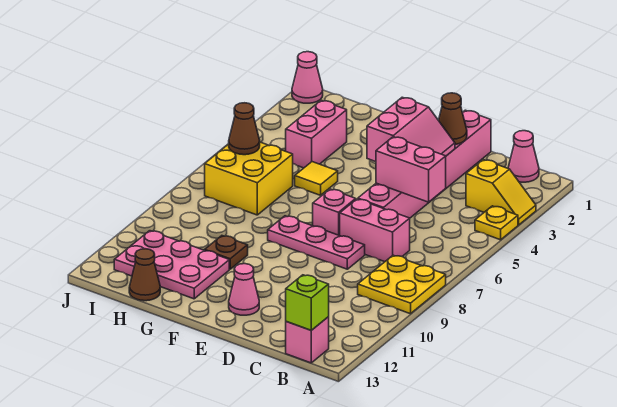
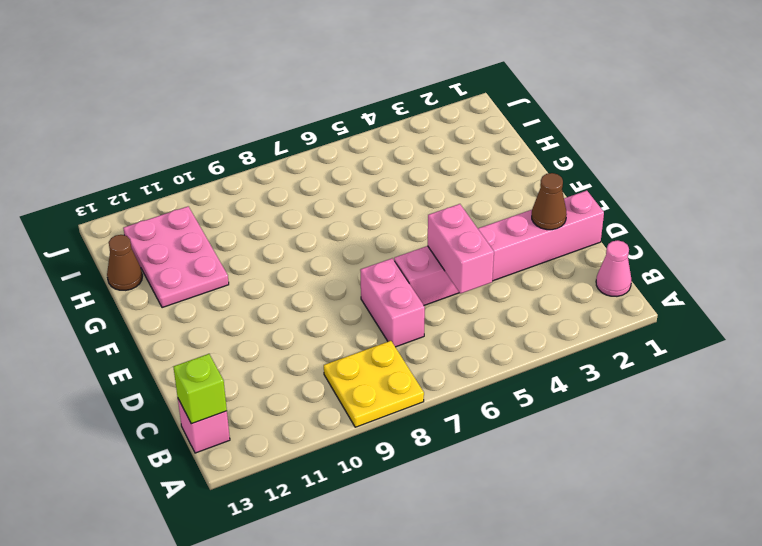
none -> yellow slope A3:B3 level 1 top B
none -> yellow plate A4 level 1
none -> pink plate D8:F8 level 1

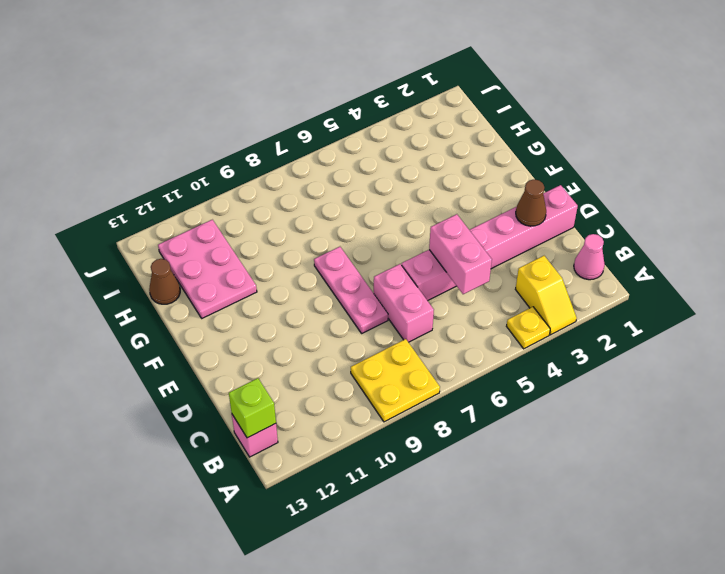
none -> pink brick E7 level 1
none -> pink cone E12 level 1
none -> yellow tile G5 level 1

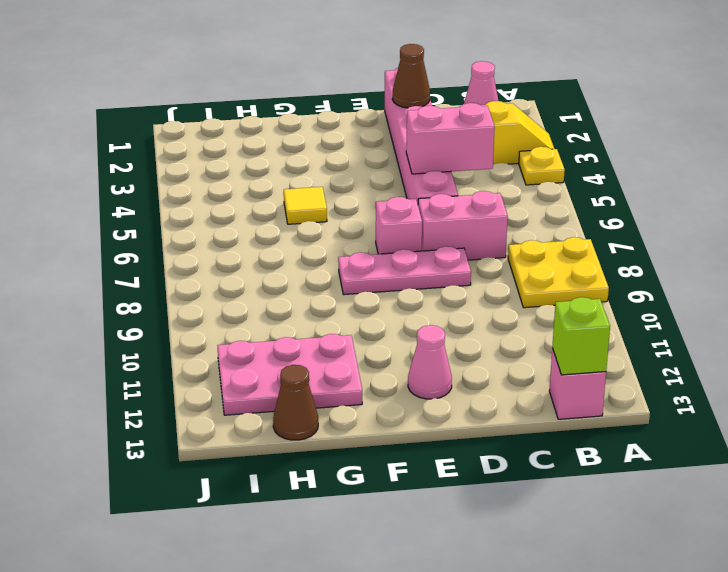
none -> brown plate G10 level 1
none -> pink brick H3:H4 level 1
none -> yellow brick H6:I7 level 1

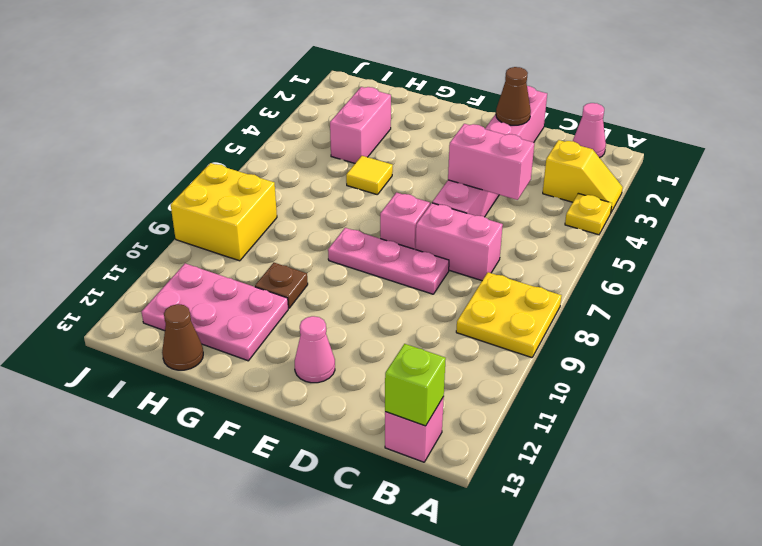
yellow brick I8:J9 level 1 -> yellow brick H6:I7 level 1
none -> pink cone J1 level 1
none -> pink slope D3:E4 level 2 top E
none -> brown cone I6 level 2

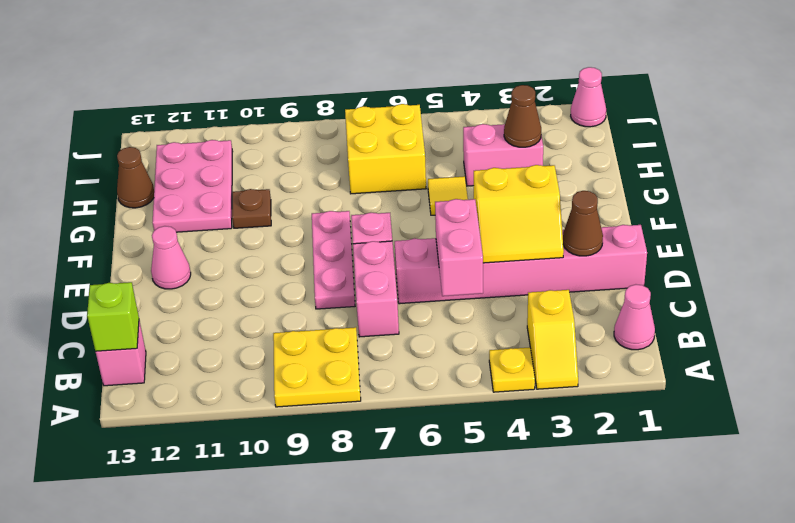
yellow slope D3:E4 level 2 top E -> pink slope D3:E4 level 2 top E
brown cone H3 level 2 -> brown cone I6 level 2

